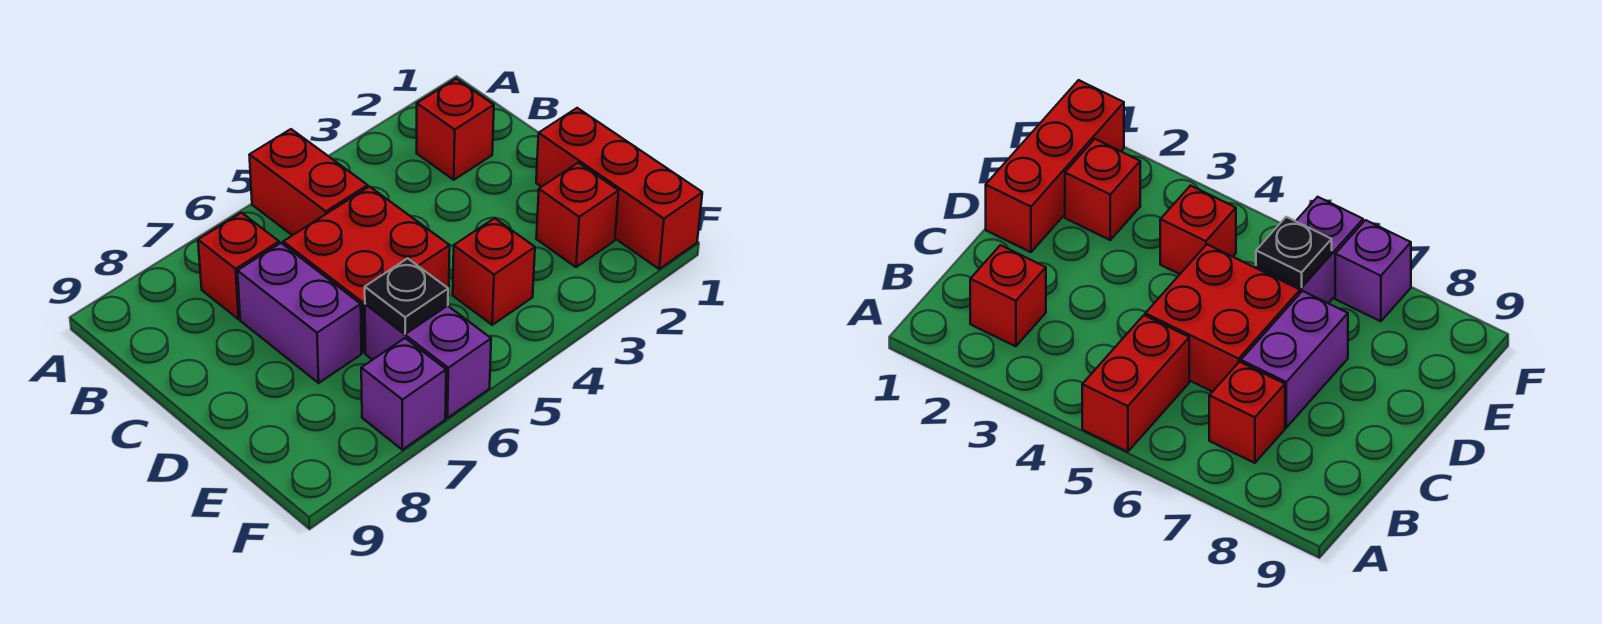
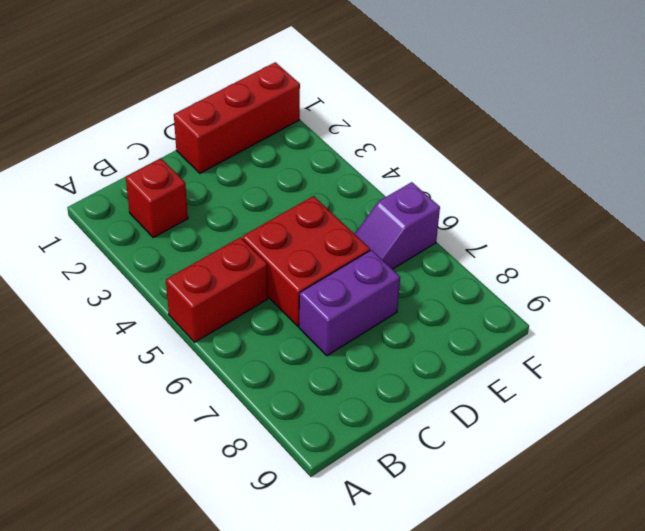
purple slope E6:F6 level 1 top F -> purple brick E6:F6 level 1
none -> red brick B7 level 1
none -> red brick E2 level 1

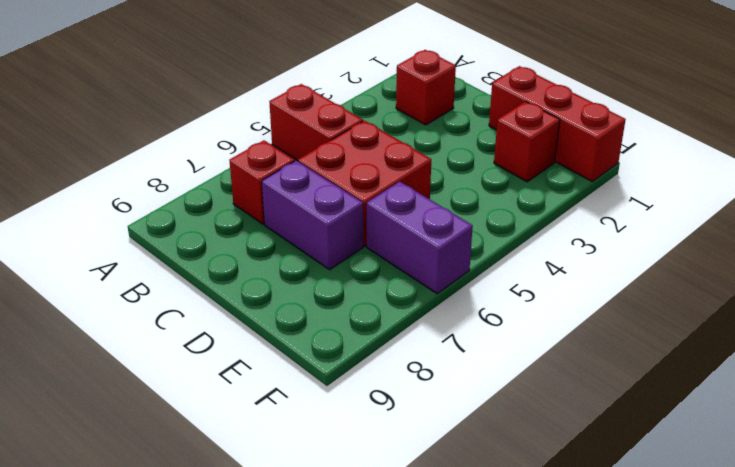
none -> red brick E4 level 1
none -> purple brick F7 level 1

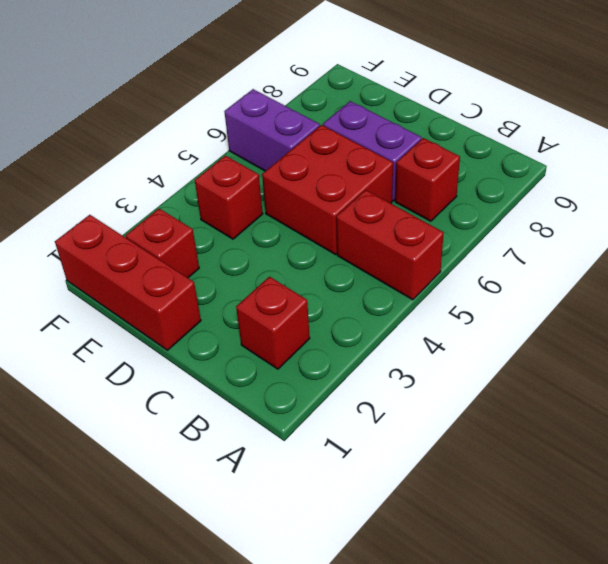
none -> purple brick F7 level 1
none -> black plate E6 level 2

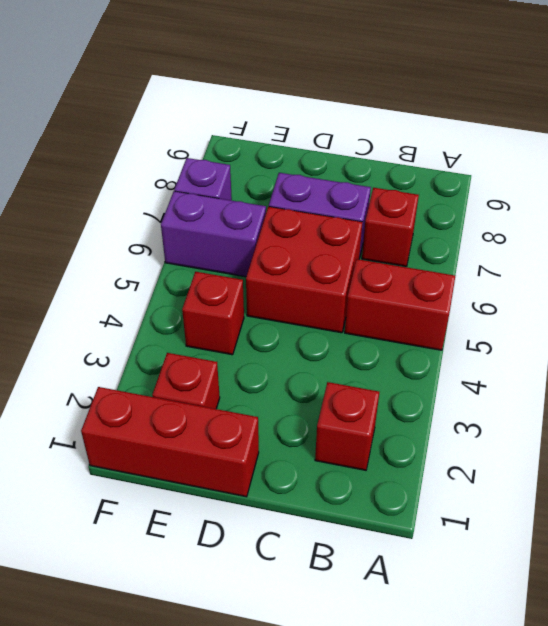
none -> black plate E6 level 2

